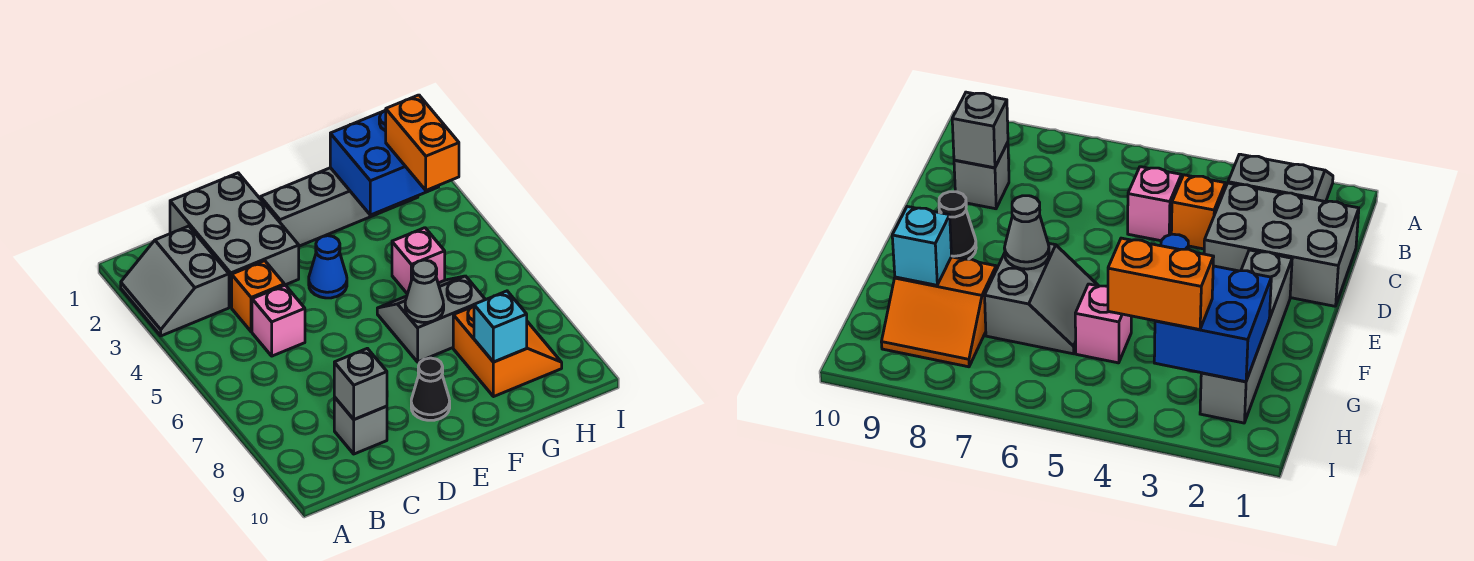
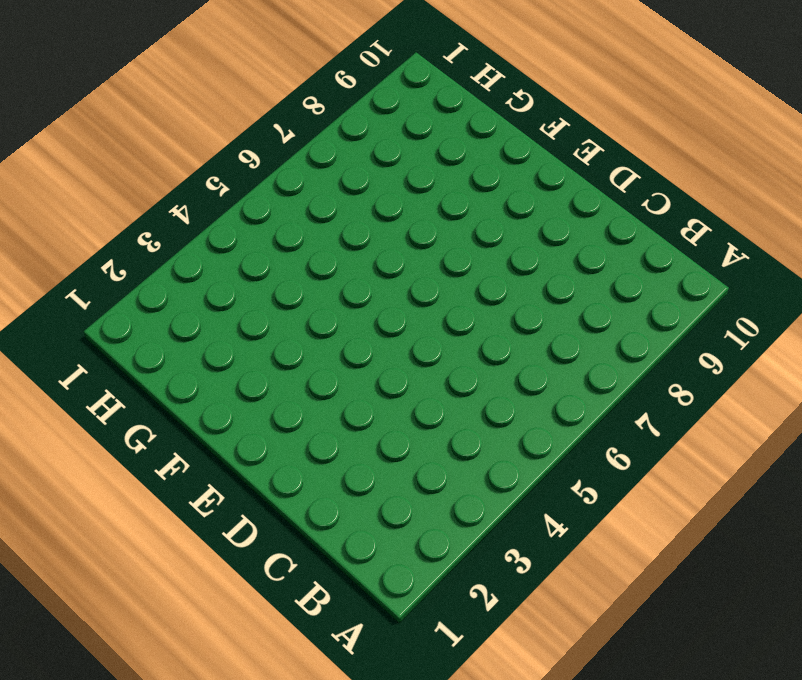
none -> grey slope A2:B3 level 1 top B
none -> grey brick C1:D3 level 1
none -> orange brick C4 level 1

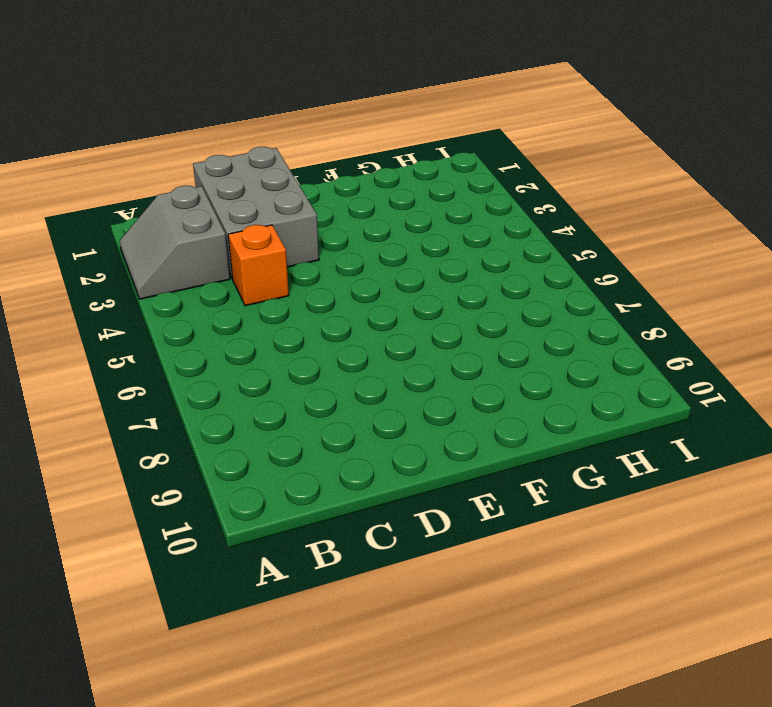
none -> pink brick C5 level 1
none -> grey brick C9 level 1
none -> grey brick E2:H2 level 1

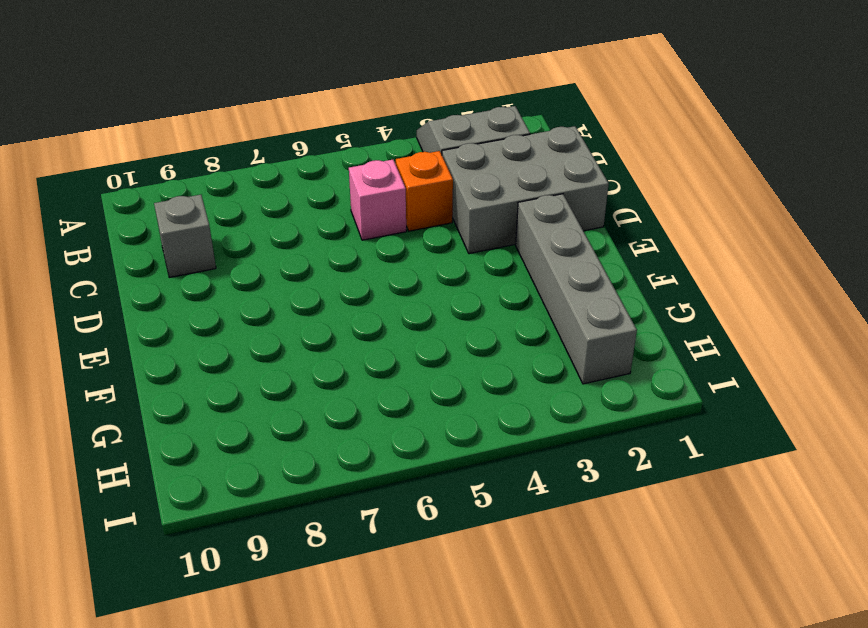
none -> blue cone E4 level 1
none -> black cone E9 level 1
none -> grey slope F6:G7 level 1 top 7

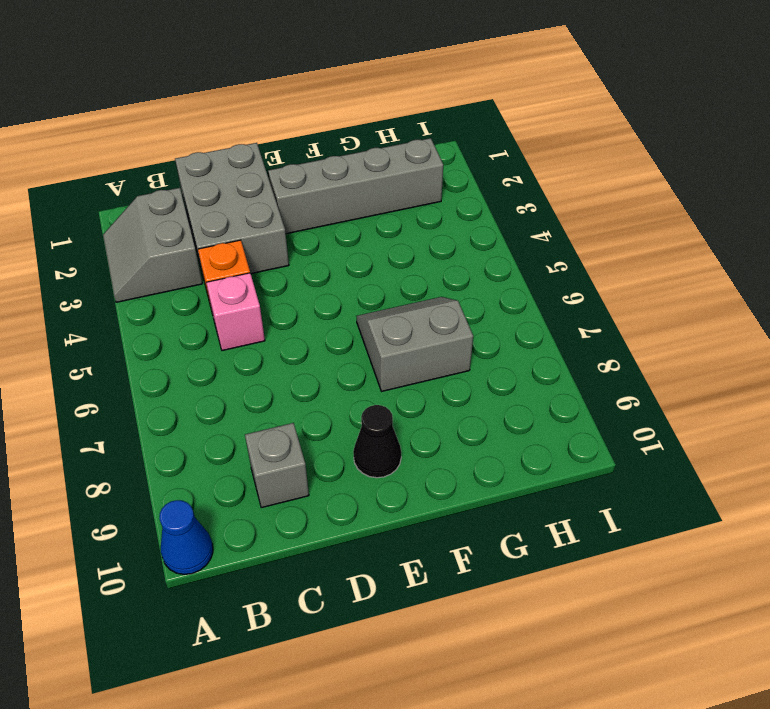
blue cone A10 level 1 -> blue cone E4 level 1
none -> pink brick G5 level 1
none -> orange slope G8:H9 level 1 top G
none -> grey brick C9 level 2

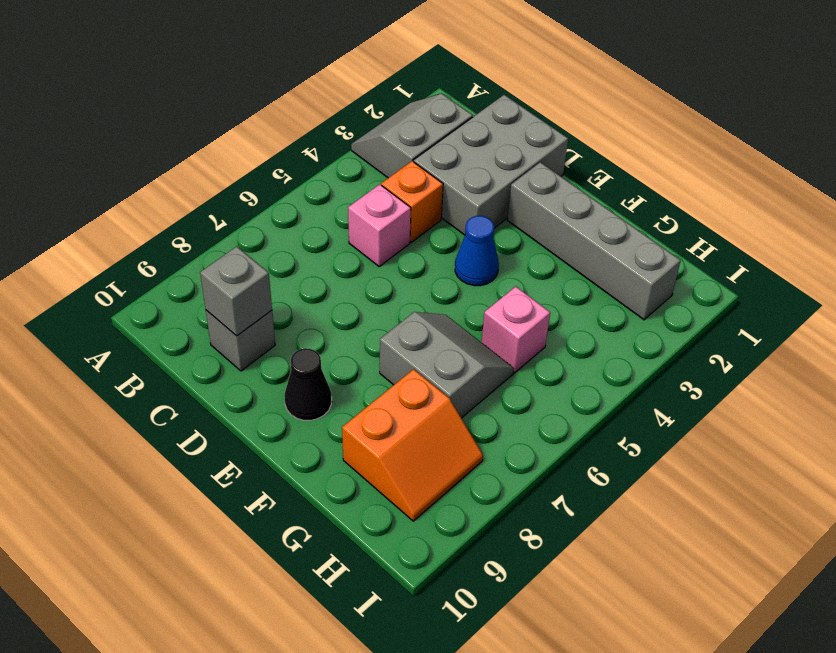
none -> grey cone F7 level 2
none -> blue brick G2:H3 level 2
none -> cyan brick G9 level 2

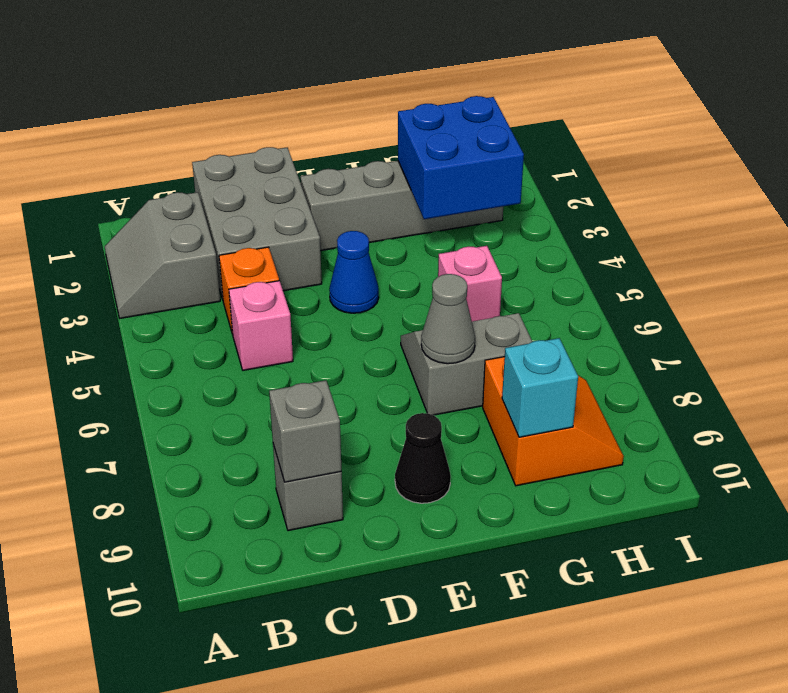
none -> orange brick H3:H4 level 3

